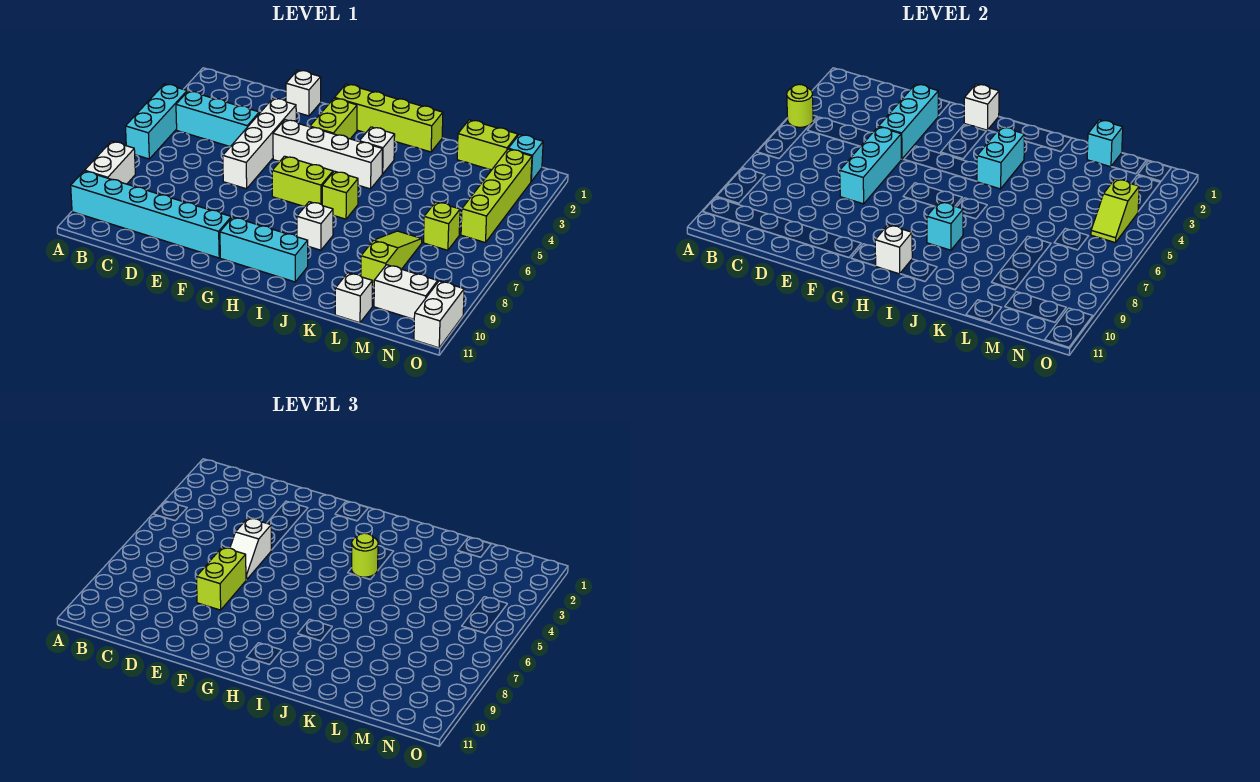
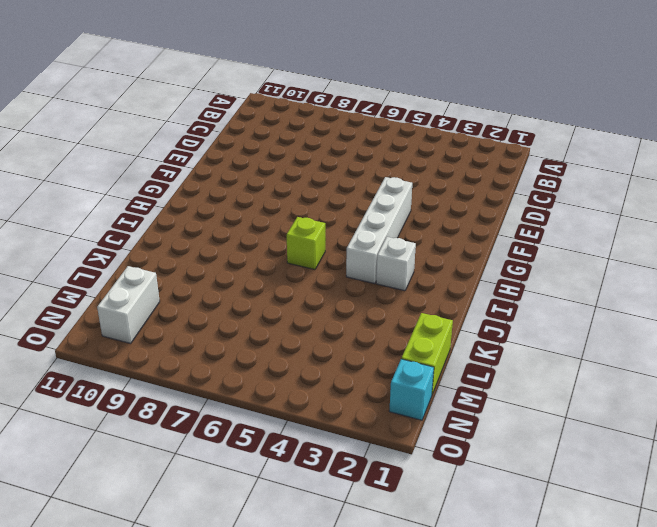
none -> cyan brick A4:A6 level 1
none -> white brick A8:A9 level 1
none -> cyan brick A10:F10 level 1
none -> cyan brick B4:D4 level 1

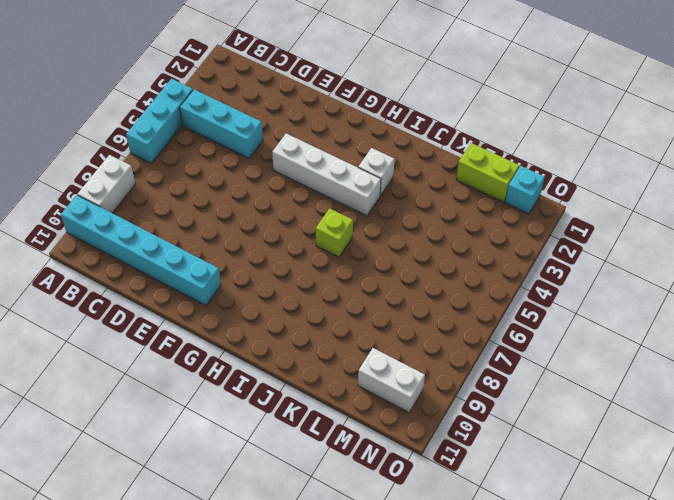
none -> white brick E1 level 1
none -> white brick E3:E6 level 1
none -> lime brick G1:J1 level 1
none -> lime brick G2:G3 level 1

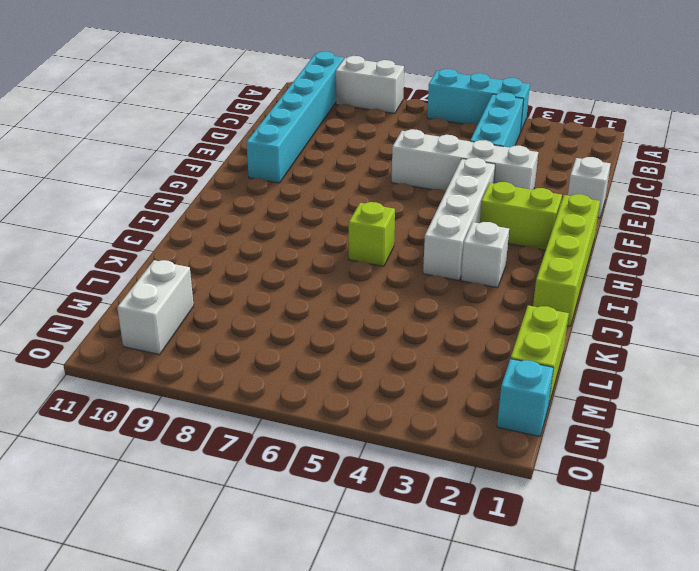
none -> lime brick G6:H6 level 1
none -> cyan brick G10:I10 level 1
none -> white brick I8 level 1
none -> lime slope L7:L9 level 1 top 9

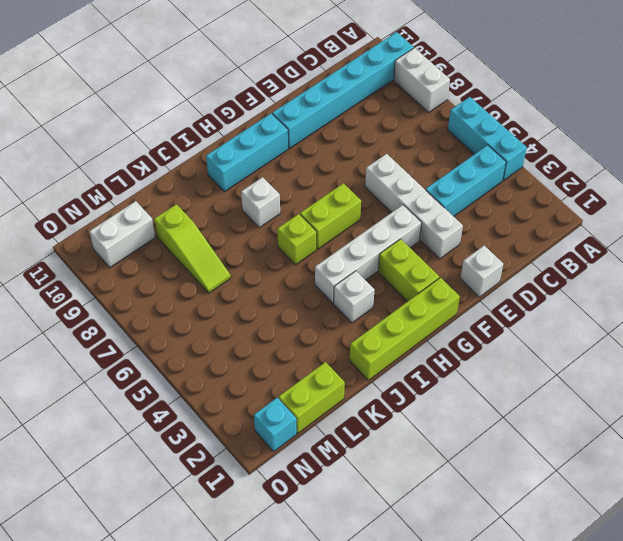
none -> white brick L11 level 1
none -> lime brick M6 level 1
none -> lime brick N2:N5 level 1
none -> white brick O10:O11 level 1

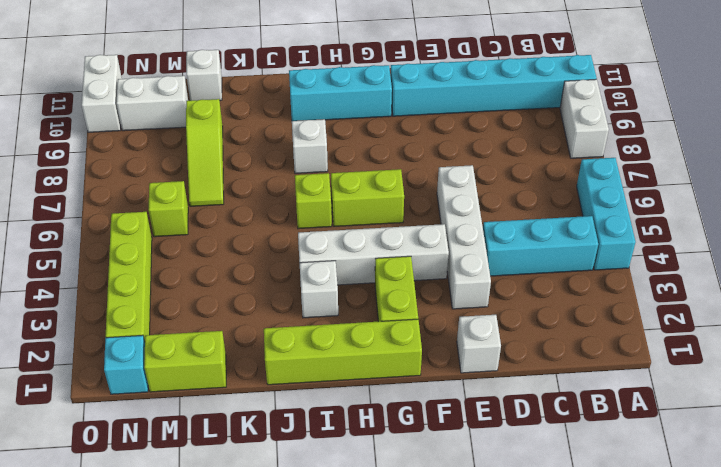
none -> lime round brick A4 level 2
none -> cyan brick E2:E4 level 2
none -> cyan brick E5:E7 level 2
none -> white brick G1 level 2

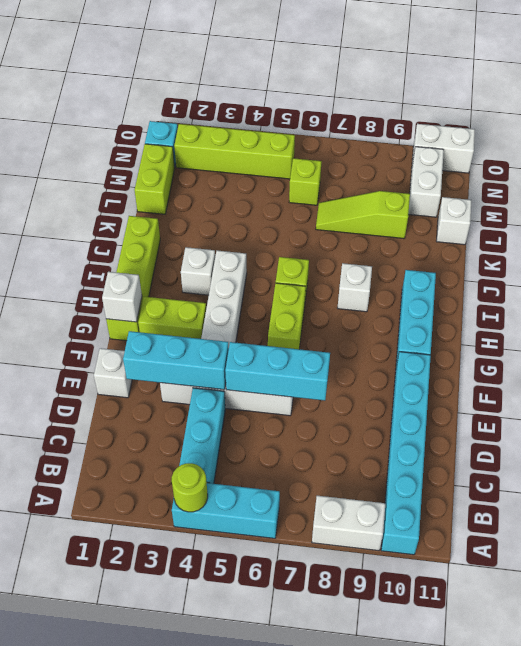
none -> white brick H10 level 2
none -> cyan brick I3:I4 level 2
none -> cyan brick I8 level 2
none -> cyan brick L1 level 2

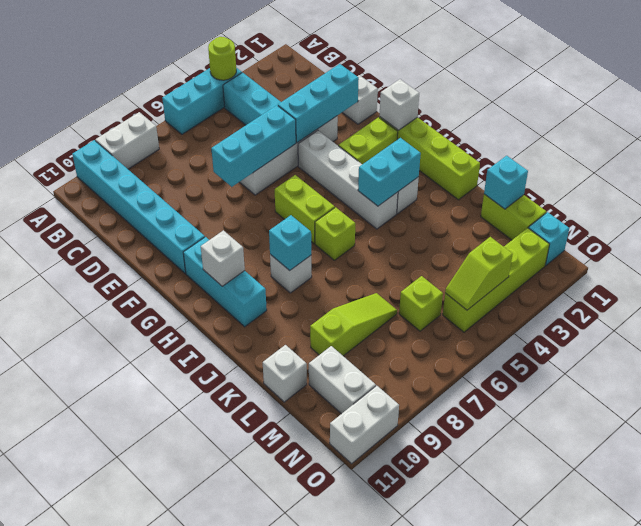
none -> white slope E5:E6 level 3 top 5
none -> lime brick E7:E8 level 3
none -> lime round brick I4 level 3

